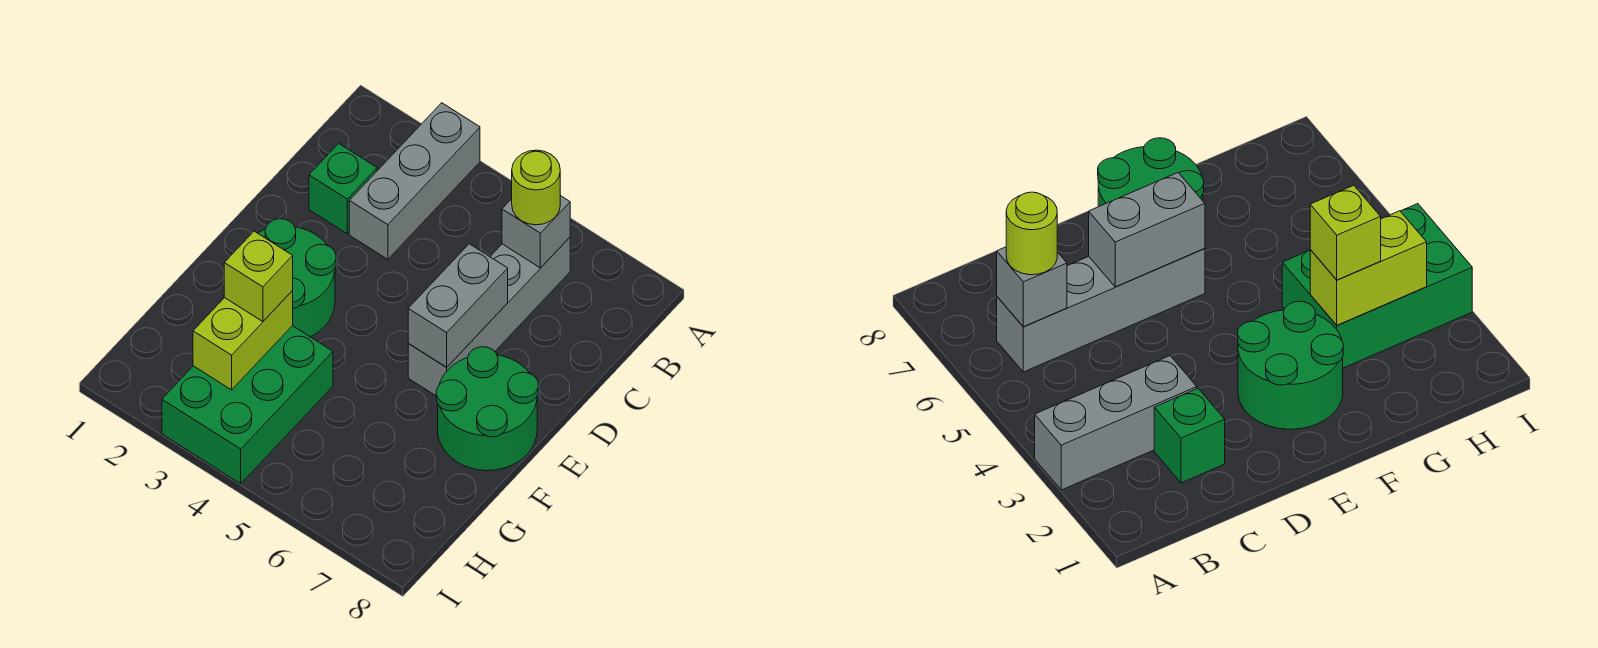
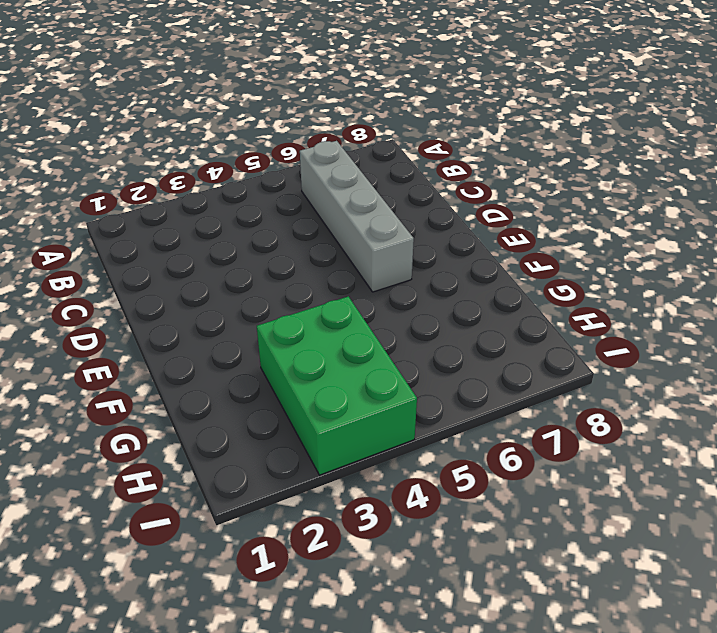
none -> grey brick A3:C3 level 1
none -> green brick C2 level 1

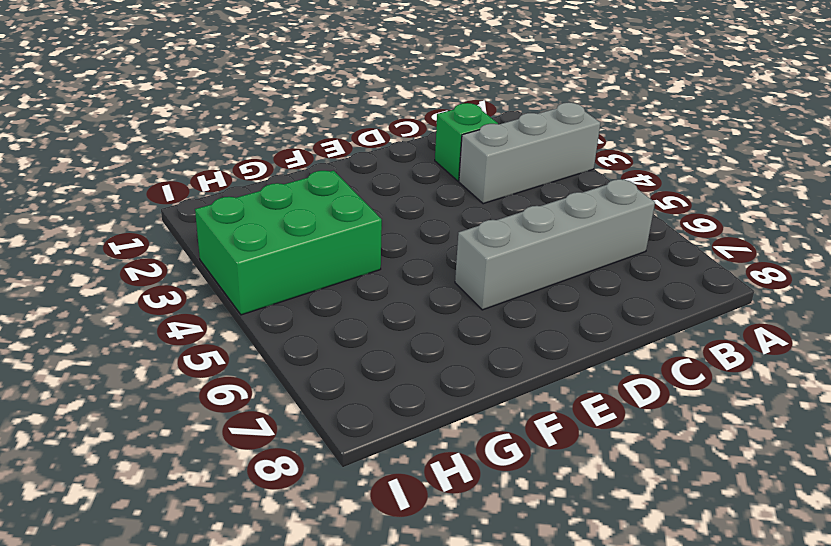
none -> green round brick E2:F3 level 1
none -> green round brick E7:F8 level 1

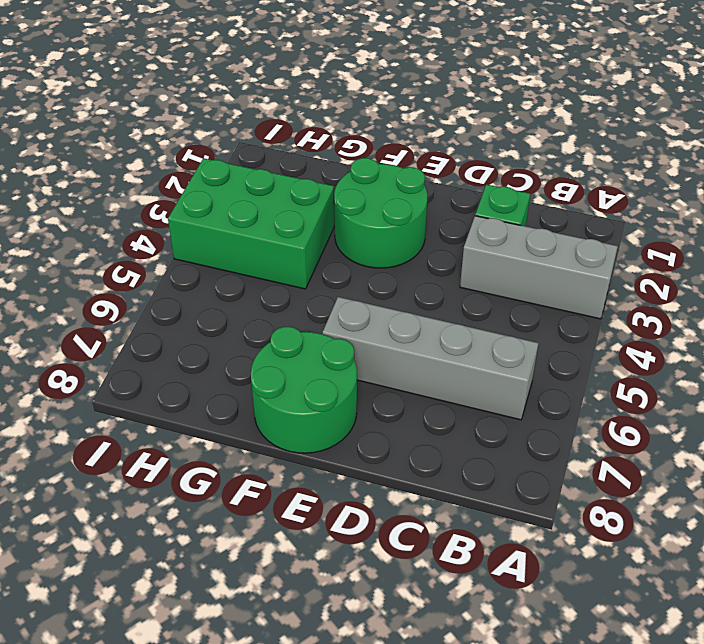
none -> grey brick B6 level 2
none -> grey brick D6:E6 level 2

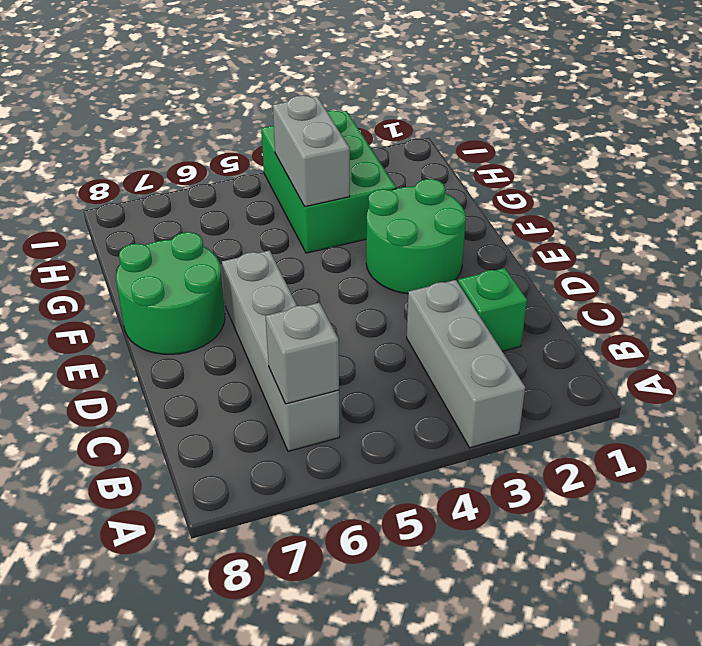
grey brick G4:H4 level 2 -> grey brick D6:E6 level 2
none -> lime brick G3:H3 level 2
none -> lime round brick B6 level 3

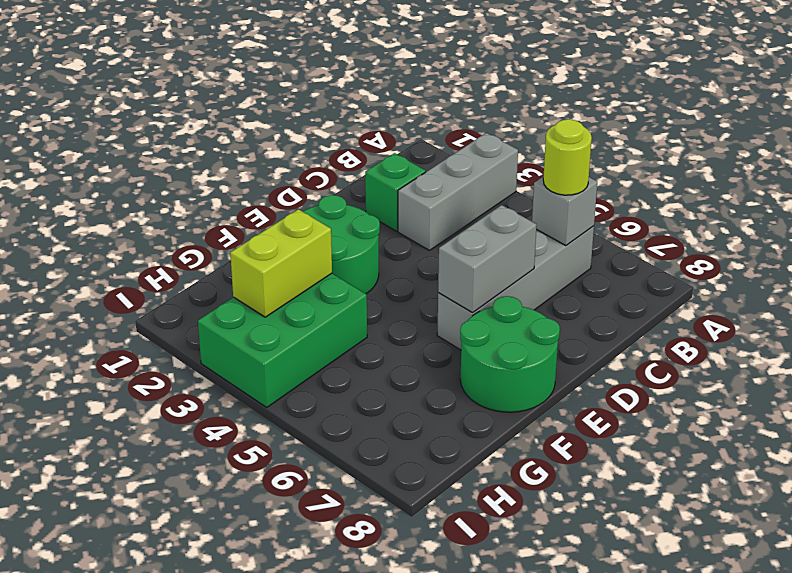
none -> lime brick G3 level 3

